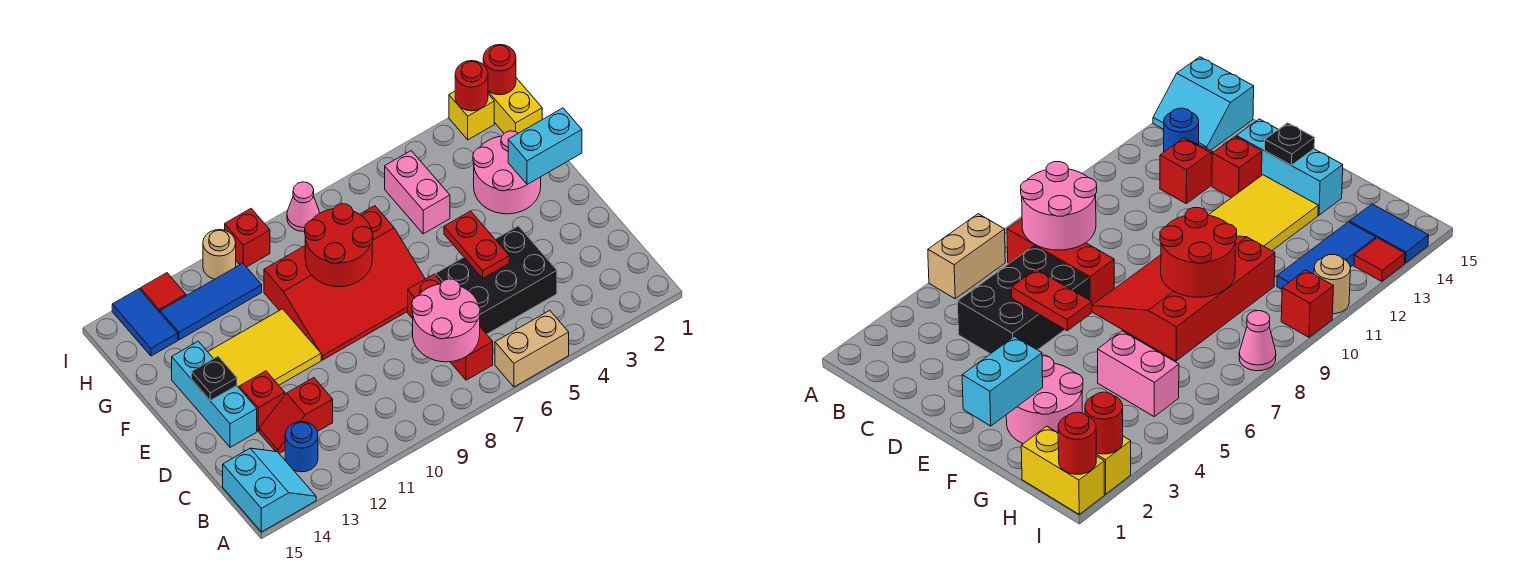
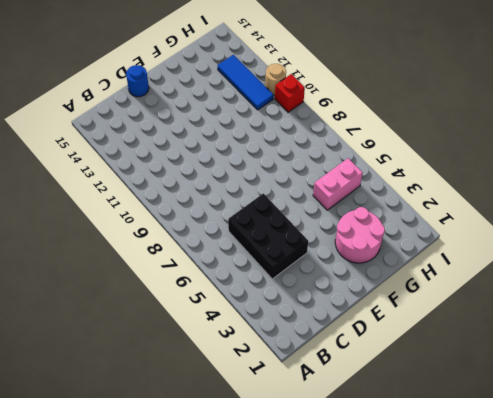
blue round brick D15 level 1 -> blue round brick B13 level 1
none -> tan brick A5:A6 level 1
none -> cyan slope A14:B15 level 1 top 15
none -> red brick B7:D7 level 1

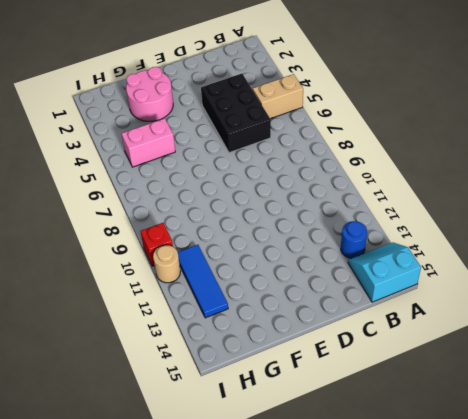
tan brick A5:B5 level 1 -> tan brick A5:A6 level 1
none -> red brick B7:D7 level 1
none -> red slope C12:C13 level 1 top 12
none -> red brick D13 level 1

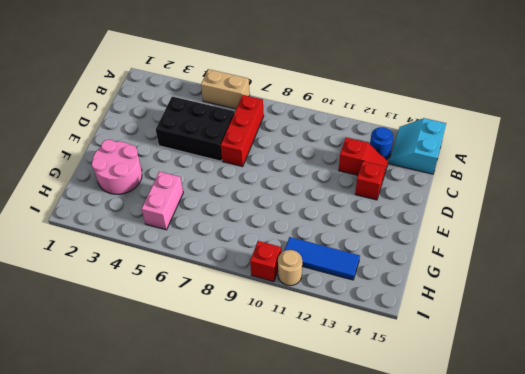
none -> cyan brick D14:F14 level 1
none -> red slope E7:G10 level 1 top G
none -> yellow tile E11:F13 level 1

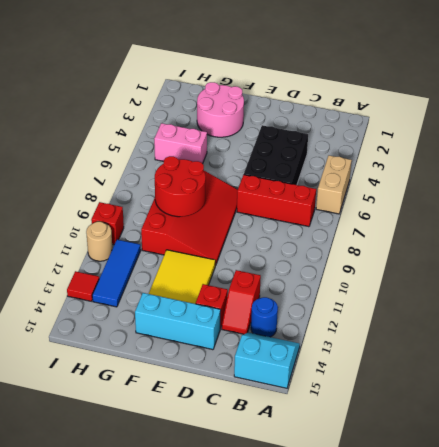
none -> yellow brick H1:I1 level 1
none -> blue tile H14:I14 level 1
none -> yellow brick I2 level 1

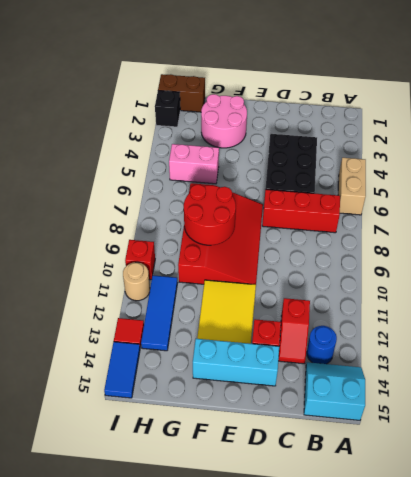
brown brick H1:I1 level 1 -> yellow brick H1:I1 level 1
black brick I2 level 1 -> yellow brick I2 level 1
blue tile I14:I15 level 1 -> blue tile H14:I14 level 1
none -> pink cone I8 level 1
none -> pink round brick B7:C8 level 2
none -> red plate D5:E5 level 2

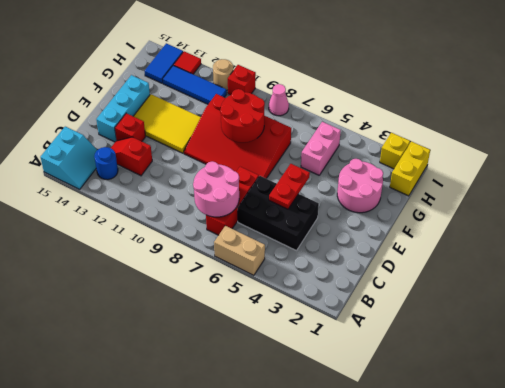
none -> black plate E14 level 2
none -> cyan brick F1:F2 level 2
none -> red round brick I1 level 2

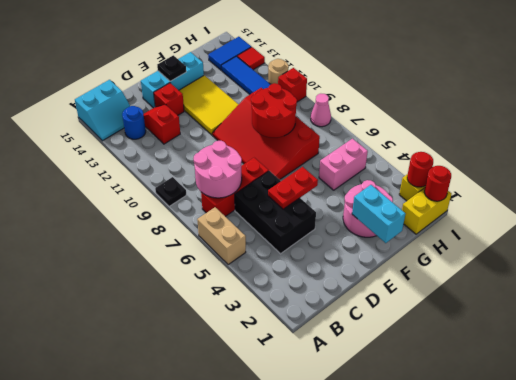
black plate A9 level 1 -> none

